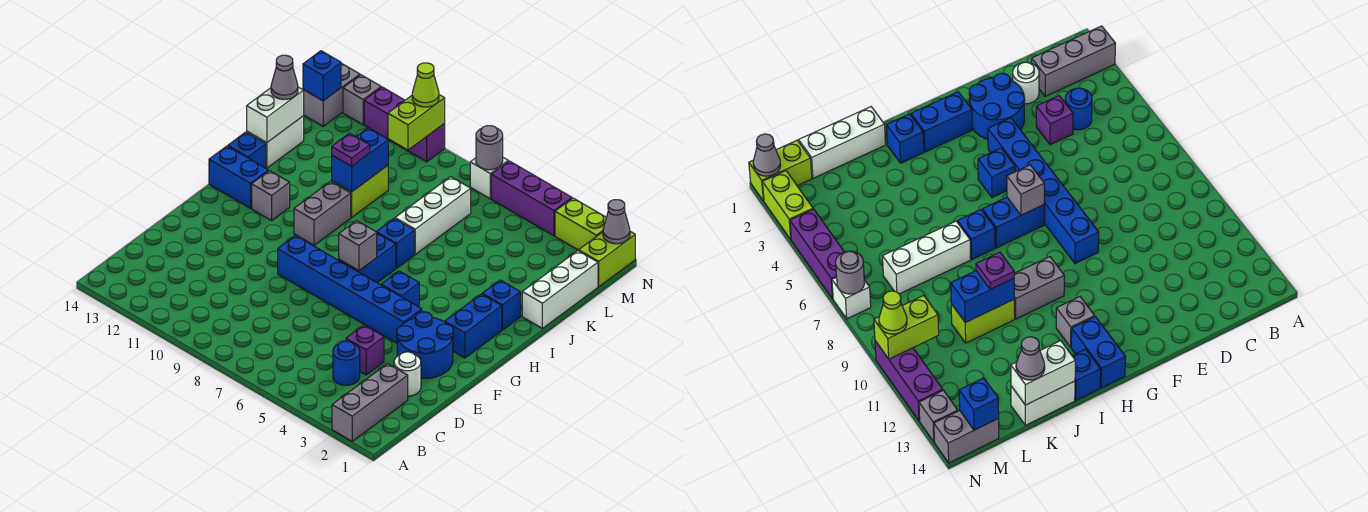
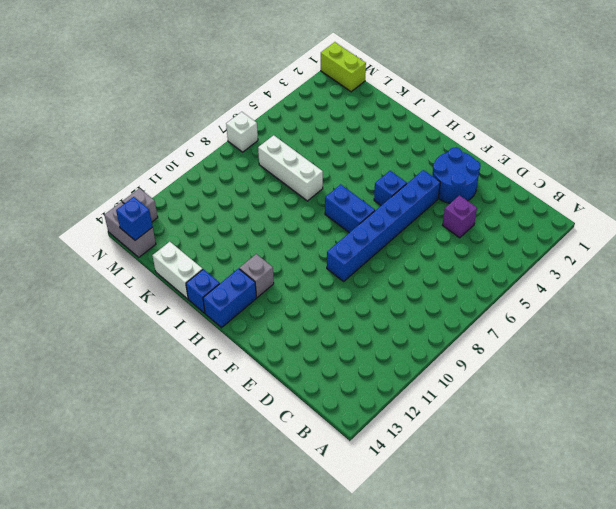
none -> grey brick A2:C2 level 1
none -> blue round brick C4 level 1
none -> white round brick D2 level 1
none -> blue brick G2:H2 level 1

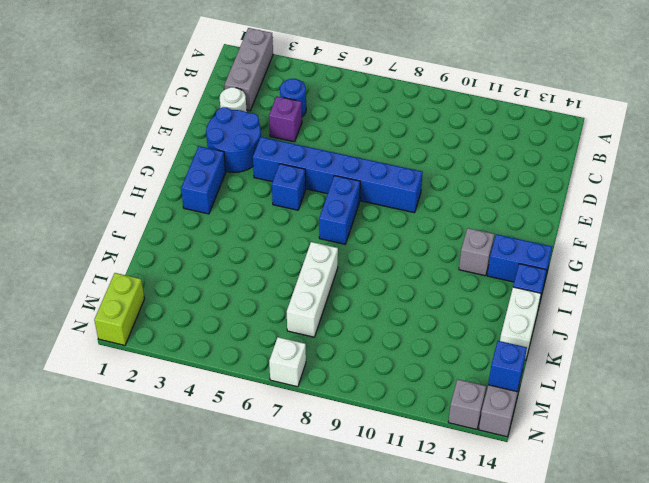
none -> grey brick H10:I10 level 1
none -> blue brick I2 level 1
none -> blue brick I7 level 1
none -> white brick J1:L1 level 1

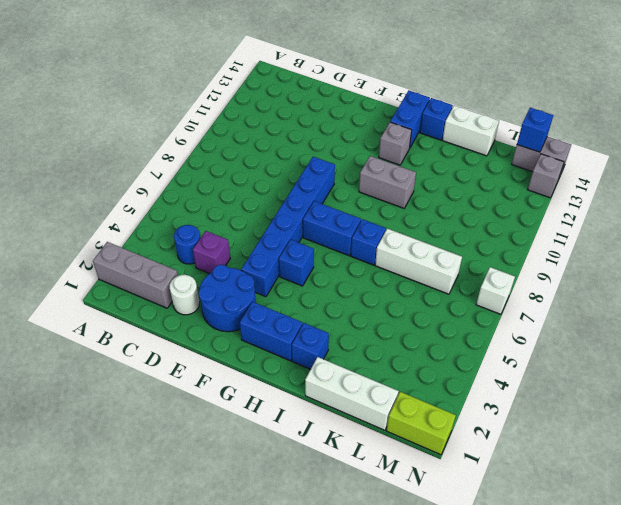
none -> lime brick J10:K10 level 1
none -> lime brick N2:N3 level 1
none -> purple brick N4:N6 level 1
none -> purple brick N10:N12 level 1

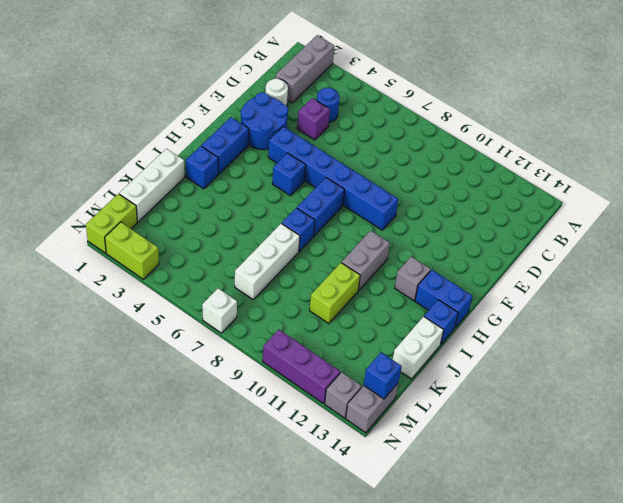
none -> purple brick N4:N6 level 1
none -> grey brick G7 level 2
none -> blue brick J10:K10 level 2
none -> white brick J14:K14 level 2

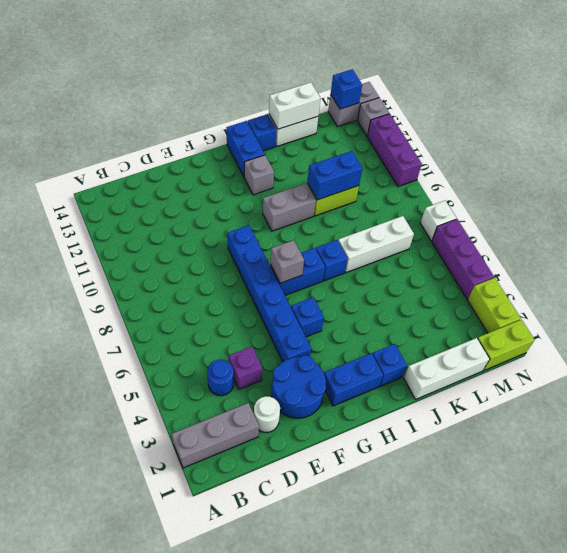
none -> lime brick M10:N10 level 2
none -> grey cone N1 level 2
none -> grey round brick N7 level 2
none -> purple plate J10 level 3

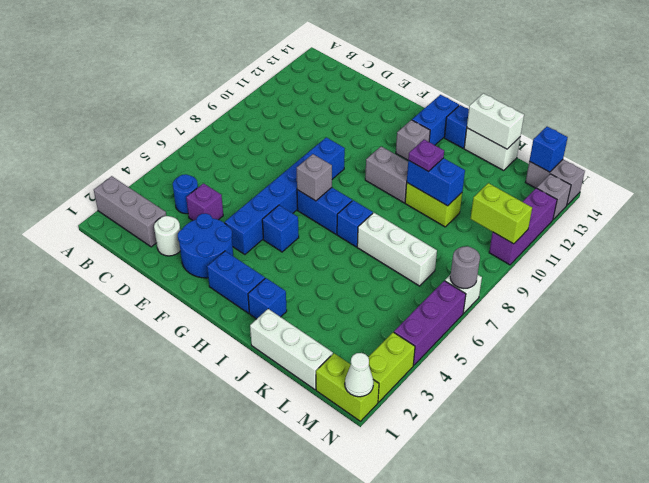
white cone N1 level 2 -> grey cone N1 level 2
none -> grey cone K14 level 3
none -> lime cone N10 level 3

